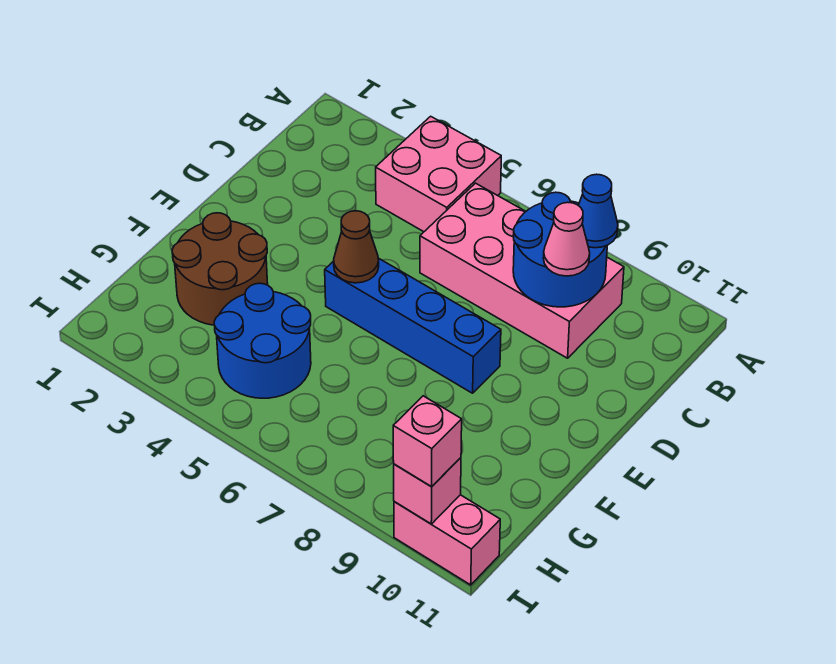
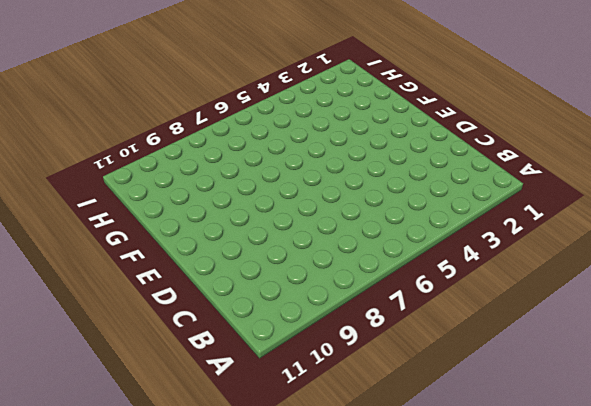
none -> pink brick A4:B5 level 1
none -> pink brick B6:C9 level 1
none -> blue brick E5:E8 level 1

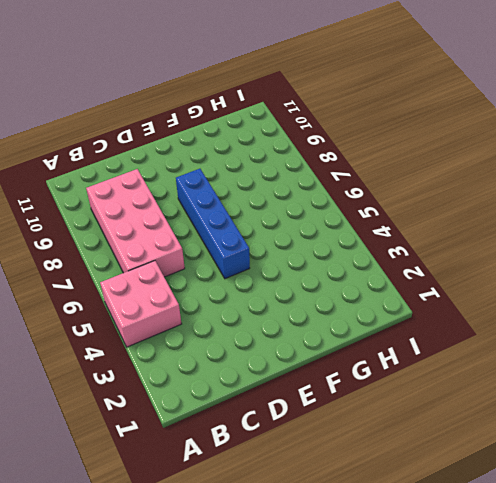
none -> brown round brick F2:G3 level 1
none -> blue round brick G4:H5 level 1
none -> pink brick I10:I11 level 1

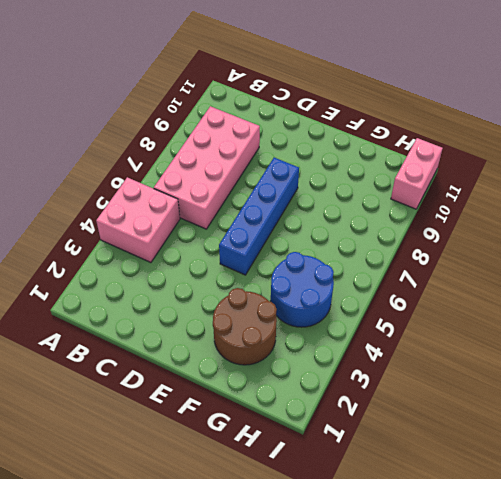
none -> blue round brick B8:C9 level 2
none -> brown cone E5 level 2
none -> pink brick I10 level 2

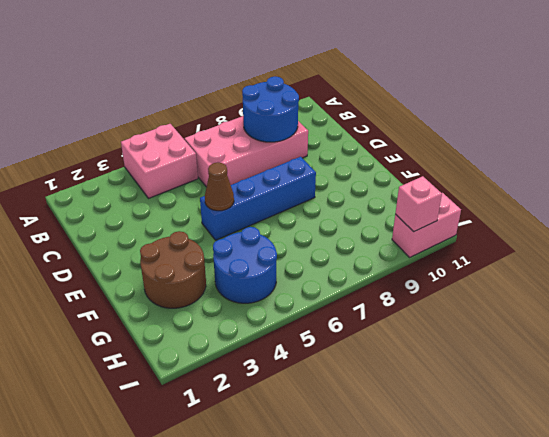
none -> blue cone B9 level 3
none -> pink cone C9 level 3
none -> pink brick I10 level 3

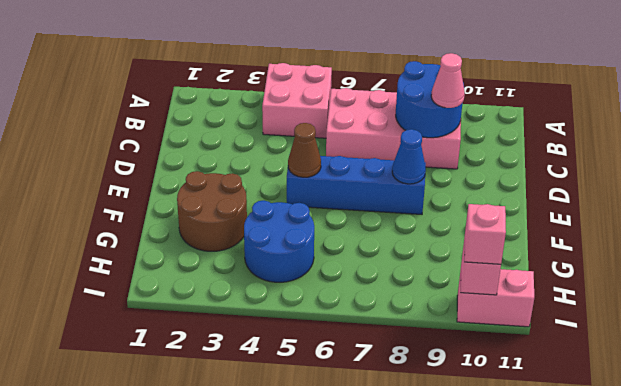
blue cone E8 level 2 -> blue cone B9 level 3

